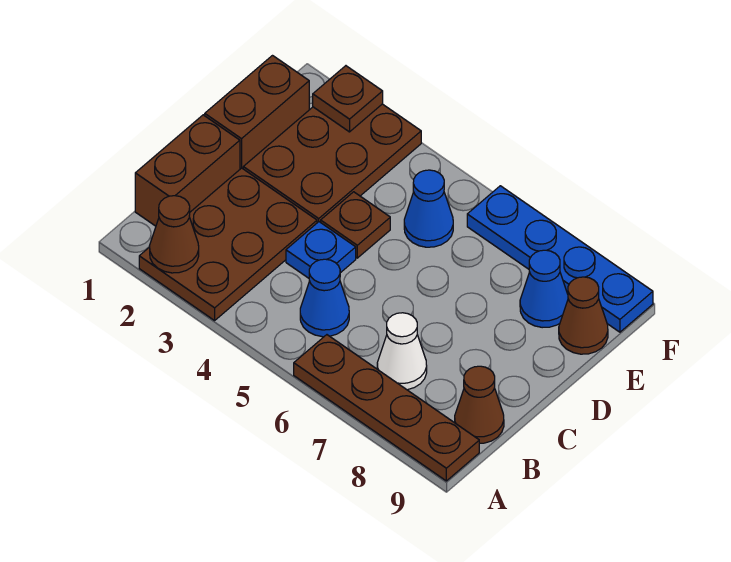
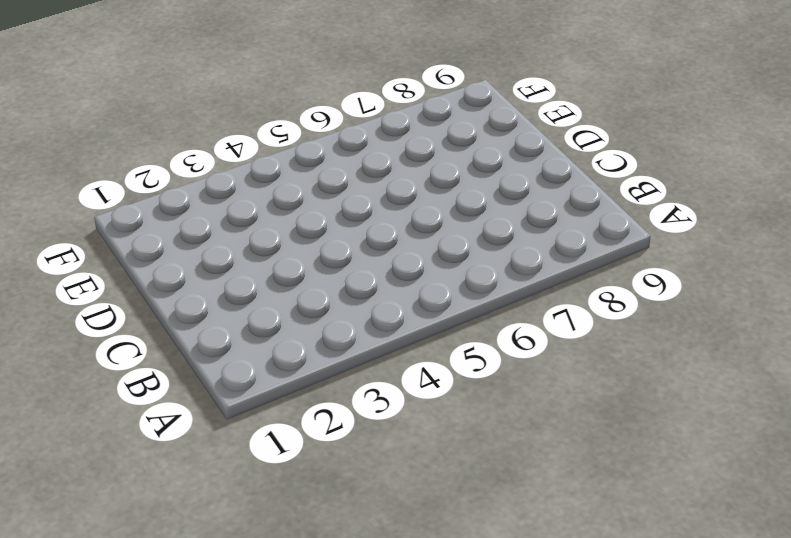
none -> brown plate A2:C3 level 1
none -> brown plate A6:A9 level 1
none -> brown brick B1:C1 level 1

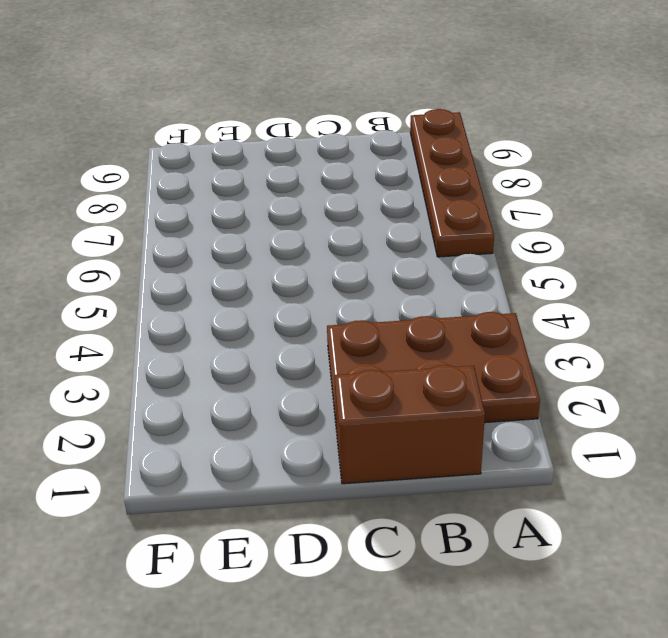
none -> blue cone B5 level 1
none -> white cone B7 level 1
none -> brown cone B9 level 1

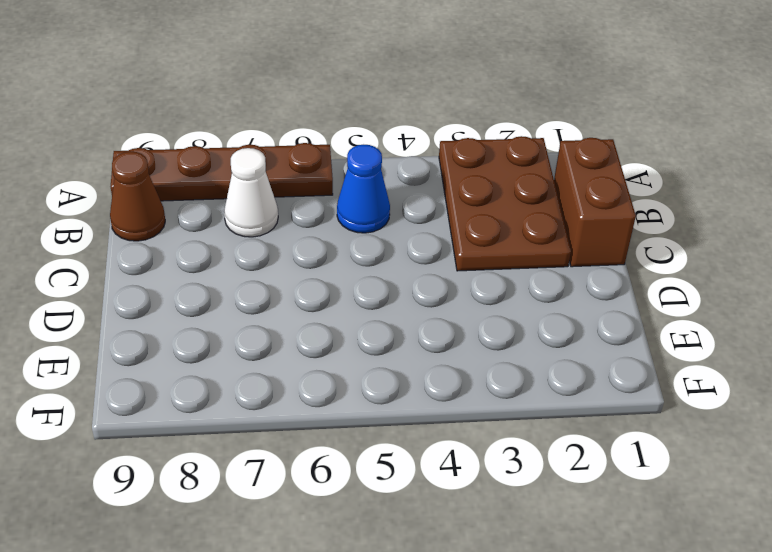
none -> blue plate C4 level 1
none -> brown brick D1:E1 level 1
none -> brown plate D2:F3 level 1

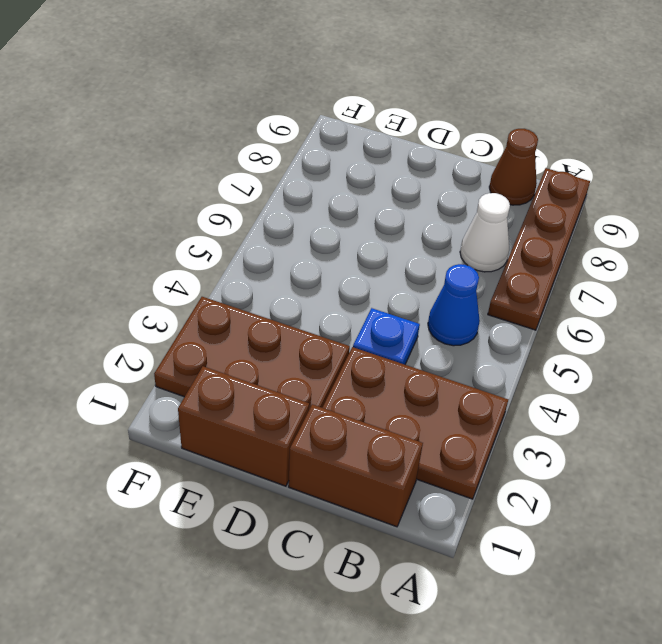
none -> brown plate D4 level 1
none -> blue cone E5 level 1
none -> blue cone E8 level 1

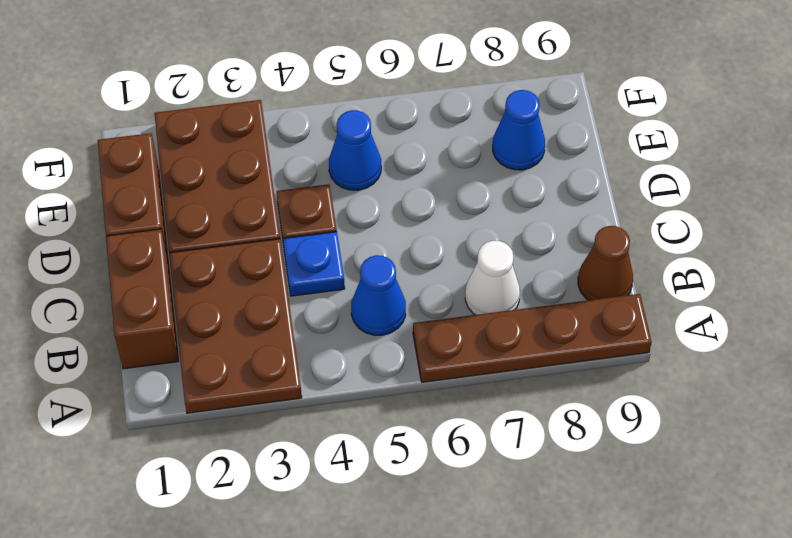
none -> brown cone E9 level 1
none -> blue plate F6:F9 level 1
none -> brown cone A2 level 2

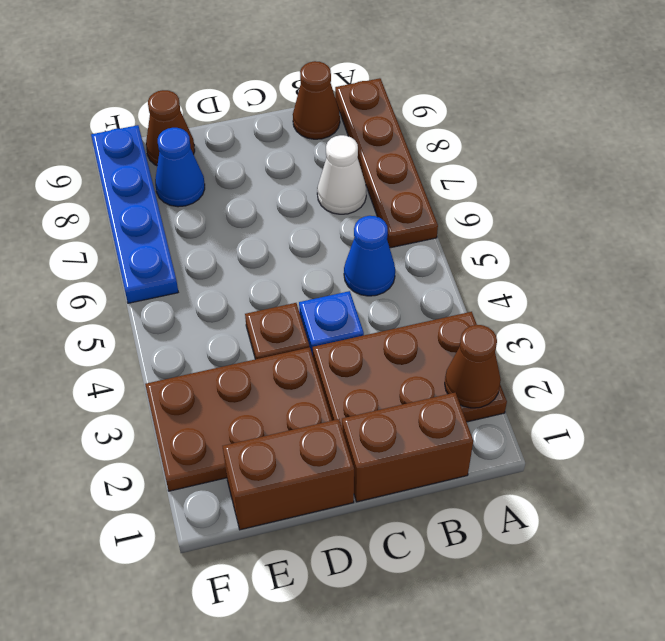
none -> blue cone E5 level 1
none -> brown plate F2 level 2

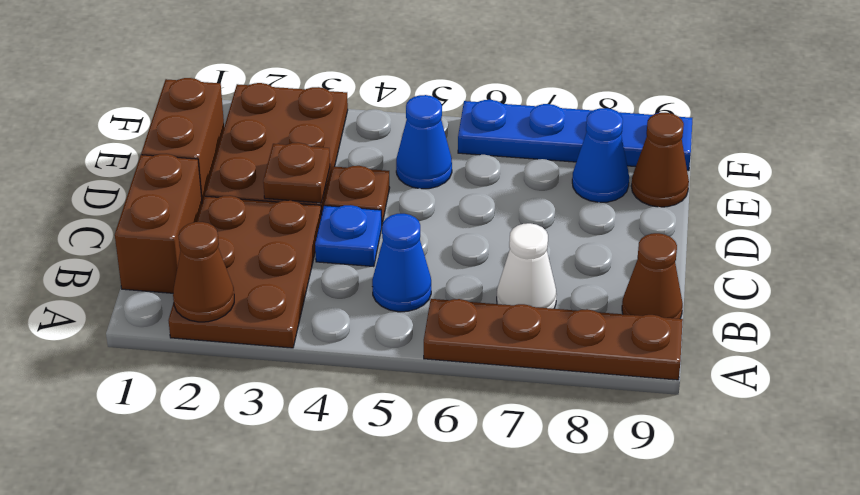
brown plate D3 level 2 -> brown plate F2 level 2

